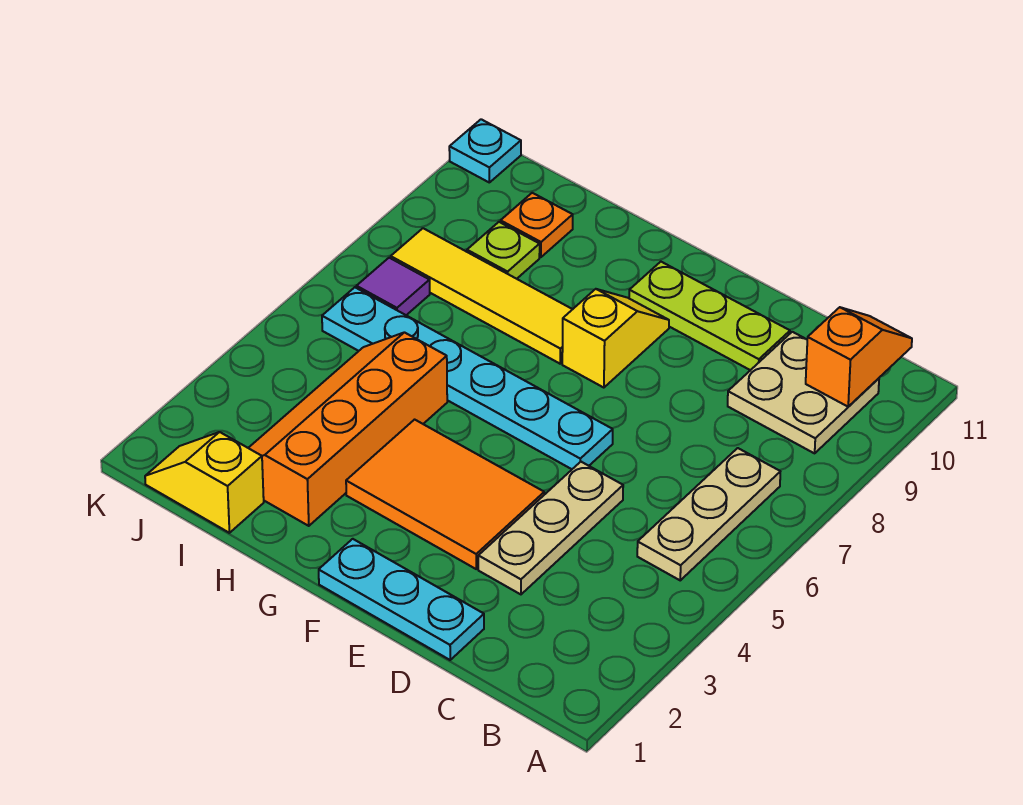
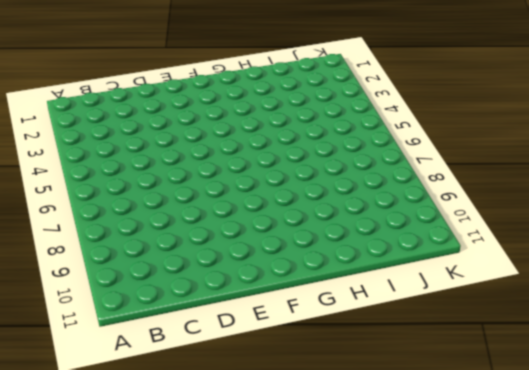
none -> tan plate B5:B7 level 1
none -> tan plate B9:C10 level 1
none -> cyan plate D1:F1 level 1

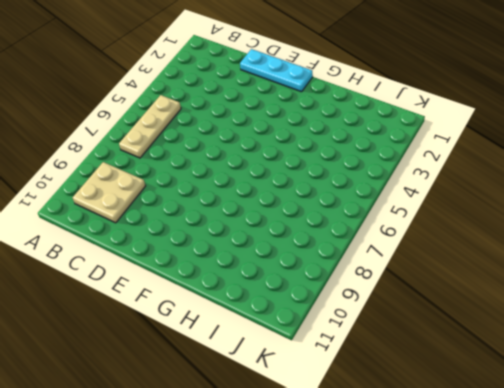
none -> tan plate D3:D5 level 1
none -> lime plate D10:F10 level 1
none -> orange tile E3:G4 level 1

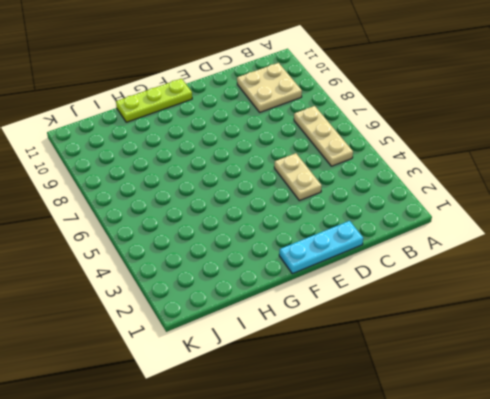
tan plate D4:D5 level 1 -> tan plate D3:D5 level 1
lime plate F11:H11 level 1 -> lime plate D10:F10 level 1
none -> orange tile E3:G4 level 1
none -> cyan plate E6:J6 level 1
none -> yellow slope F8:F9 level 1 top 8

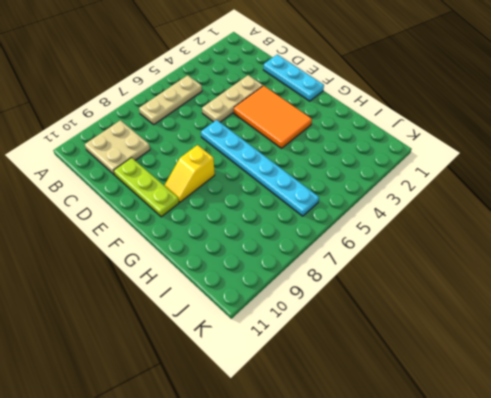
none -> yellow tile G8:J8 level 1
none -> orange slope H2:I5 level 1 top H
none -> yellow slope I1:J1 level 1 top I

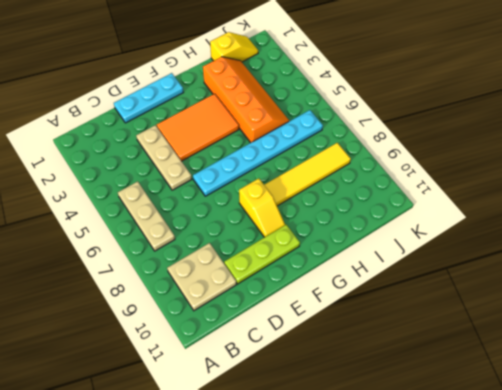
none -> lime plate I9 level 1
none -> orange plate I10 level 1
none -> purple tile J7 level 1

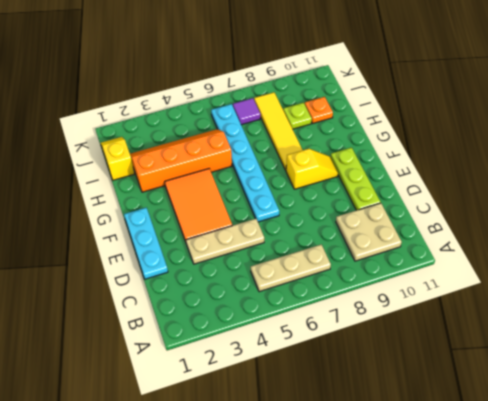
none -> cyan plate K11 level 1
none -> orange slope B10:B11 level 2 top 10

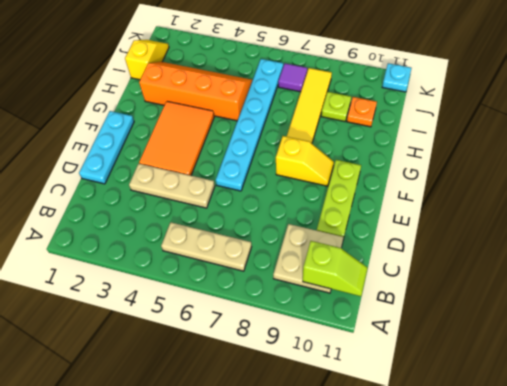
lime slope B10:B11 level 2 top 10 -> orange slope B10:B11 level 2 top 10

